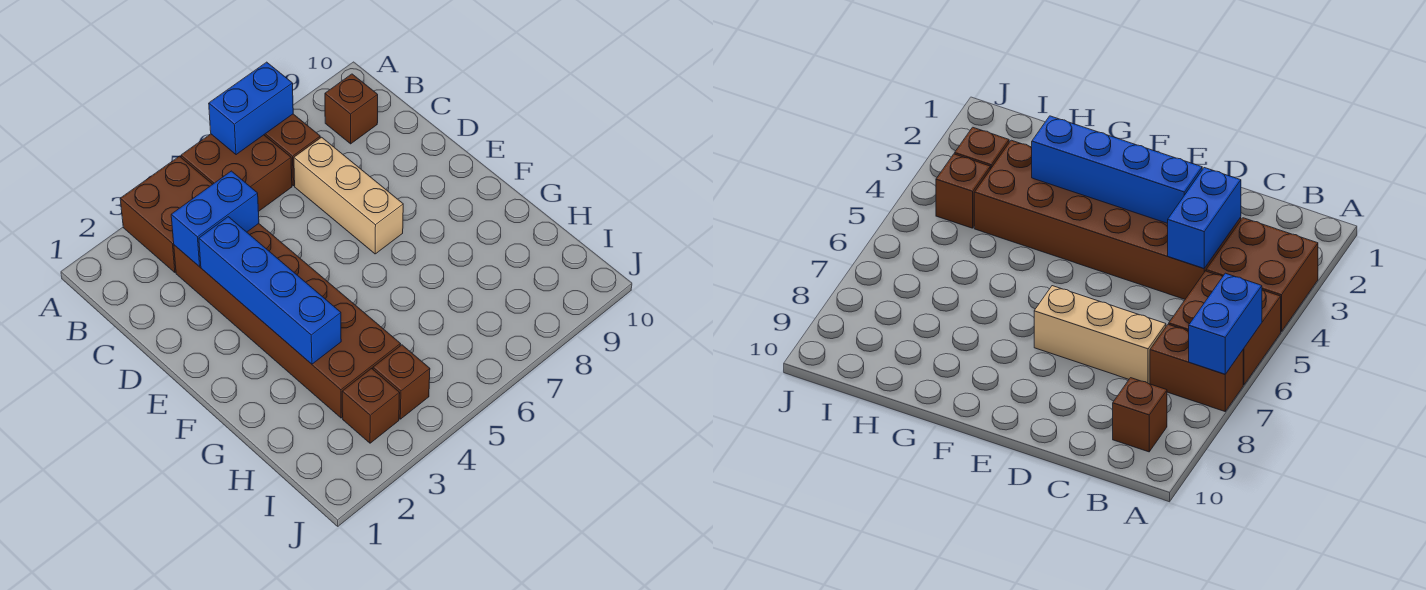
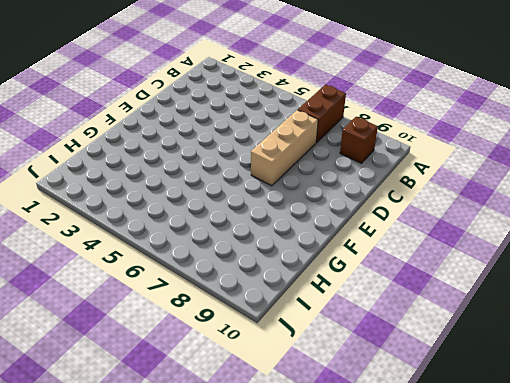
none -> brown brick A3:B4 level 1
none -> brown brick A5:B6 level 1

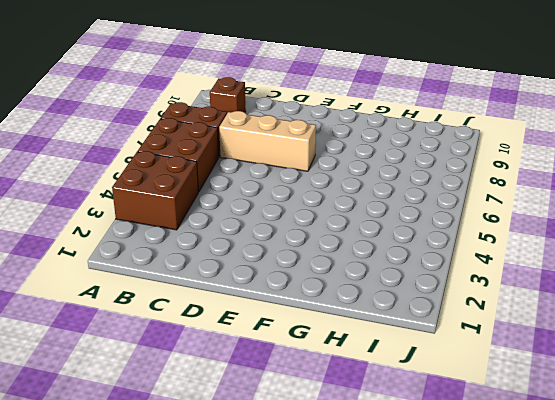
none -> brown brick C3:H4 level 1
none -> brown brick I3 level 1

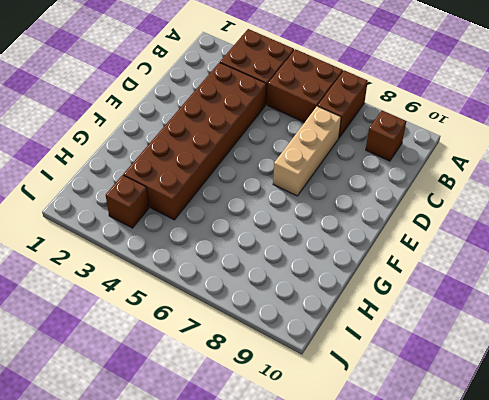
none -> brown brick I4 level 1
none -> blue brick A6:A7 level 2

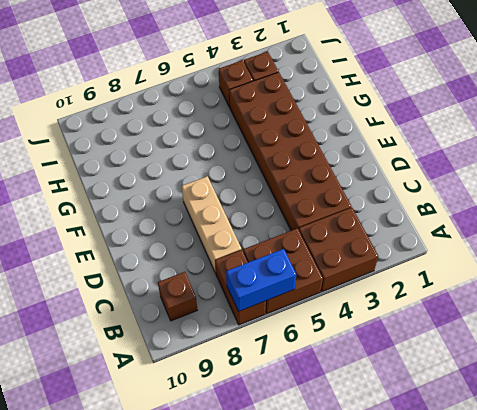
none -> blue brick C3:C4 level 2
none -> blue brick D3:G3 level 2

